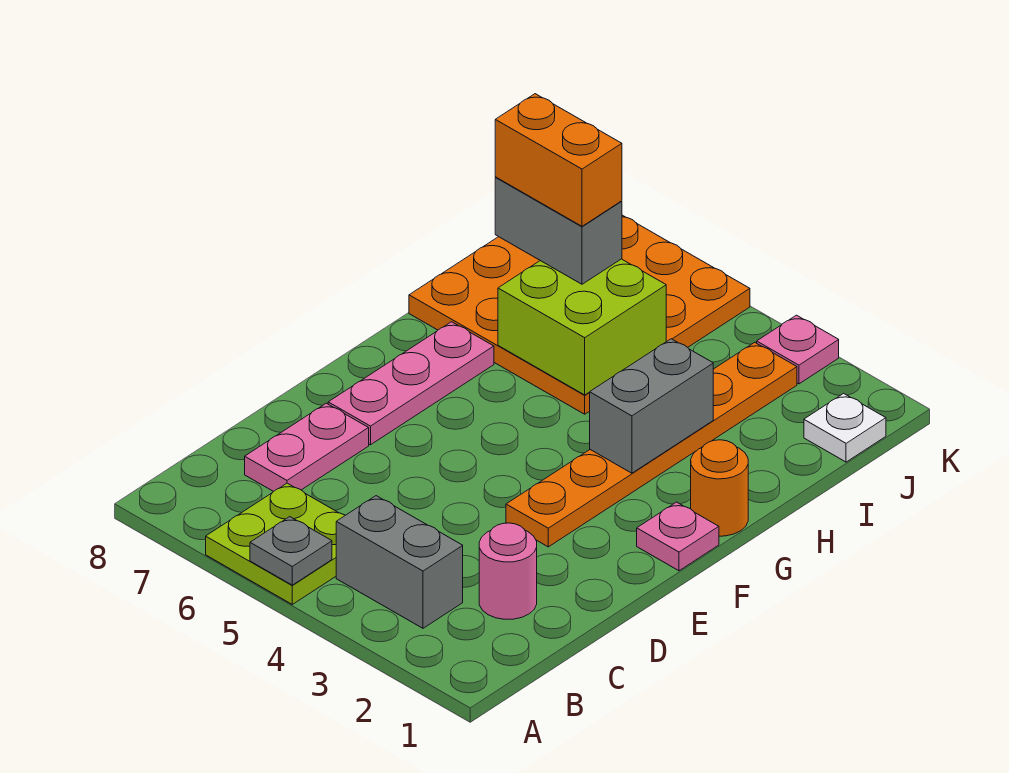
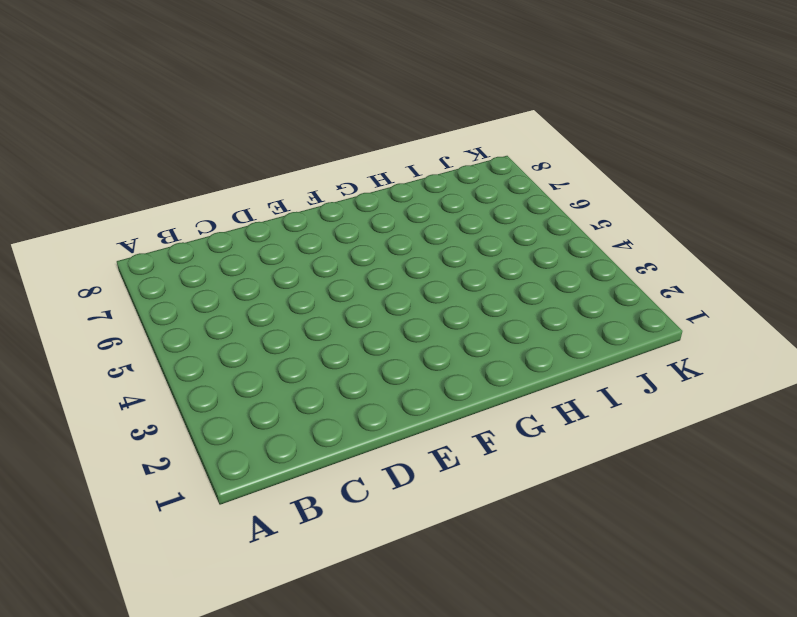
none -> lime plate A5:B6 level 1
none -> grey brick B3:B4 level 1
none -> pink round brick C2 level 1

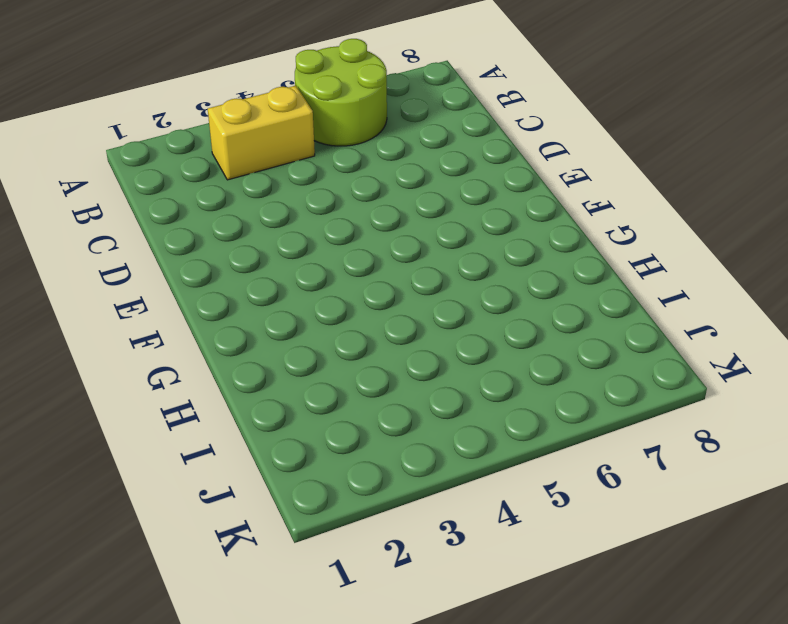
lime round brick A5:B6 level 1 -> lime plate A5:B6 level 1
yellow brick B3:B4 level 1 -> grey brick B3:B4 level 1
none -> pink round brick C2 level 1
none -> pink plate C7:D7 level 1
none -> orange plate E3:J3 level 1

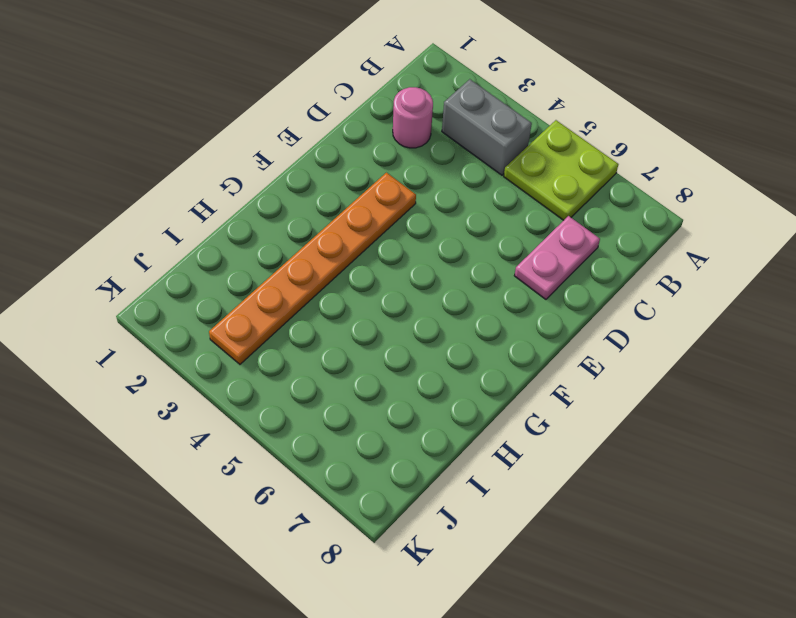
none -> pink plate E7:G7 level 1
none -> pink plate F1 level 1
none -> orange round brick G1 level 1

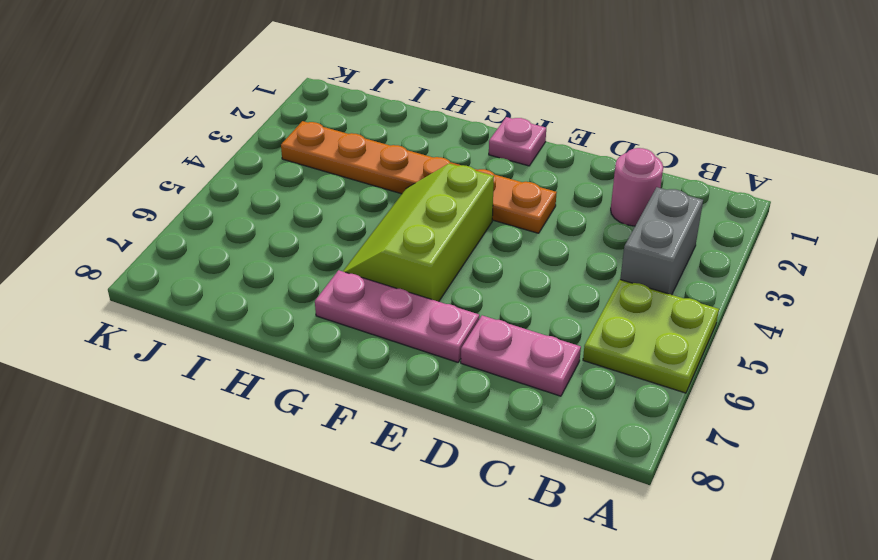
lime slope F4:G6 level 1 top F -> none
none -> orange round brick G1 level 1
none -> orange plate H5:K8 level 1
none -> white plate J1 level 1

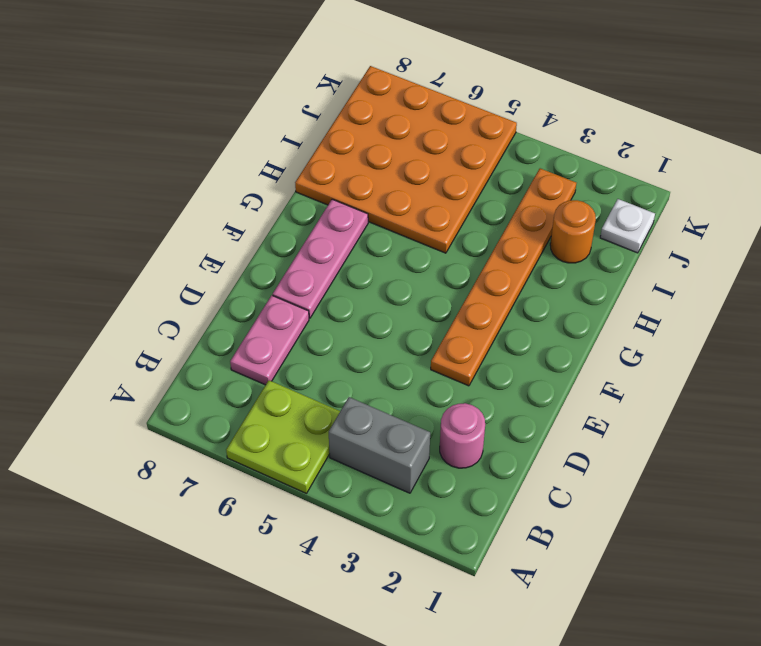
orange round brick I2 level 1 -> orange round brick G1 level 1
none -> pink plate F1 level 1
none -> pink plate K3 level 1
none -> grey plate A5 level 2

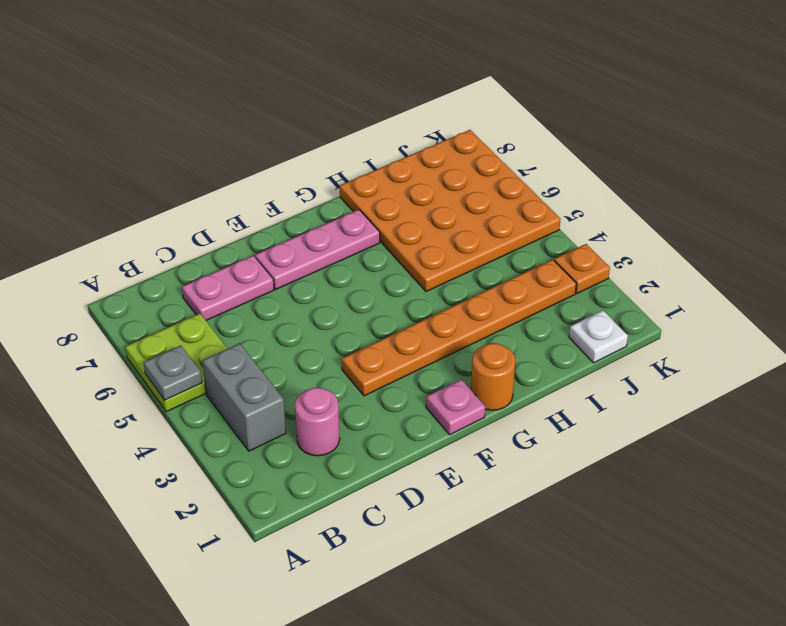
orange plate K3 level 1 -> pink plate K3 level 1
none -> grey brick G3:H3 level 2
none -> lime brick H5:I6 level 2
none -> grey brick I6:I7 level 3

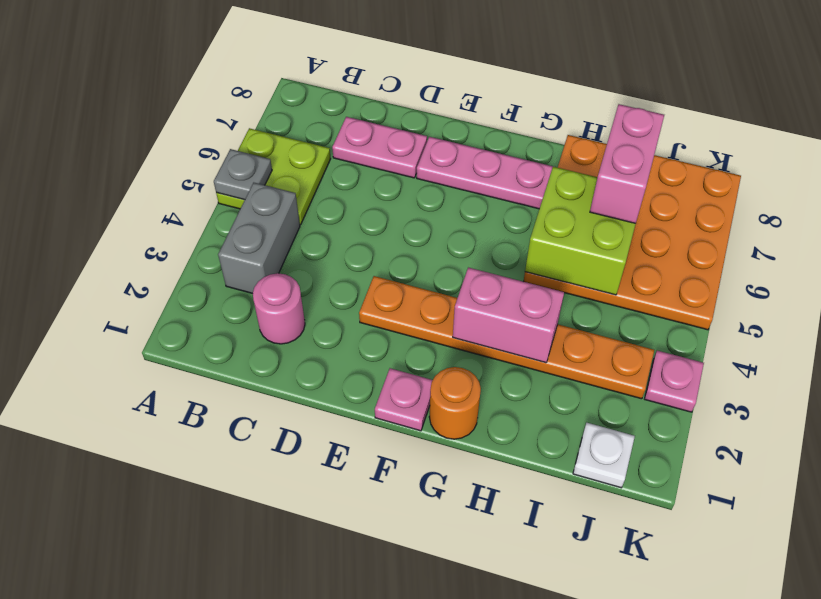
pink brick G3:H3 level 2 -> grey brick G3:H3 level 2
pink brick I6:I7 level 3 -> grey brick I6:I7 level 3
none -> orange brick I6:I7 level 4

